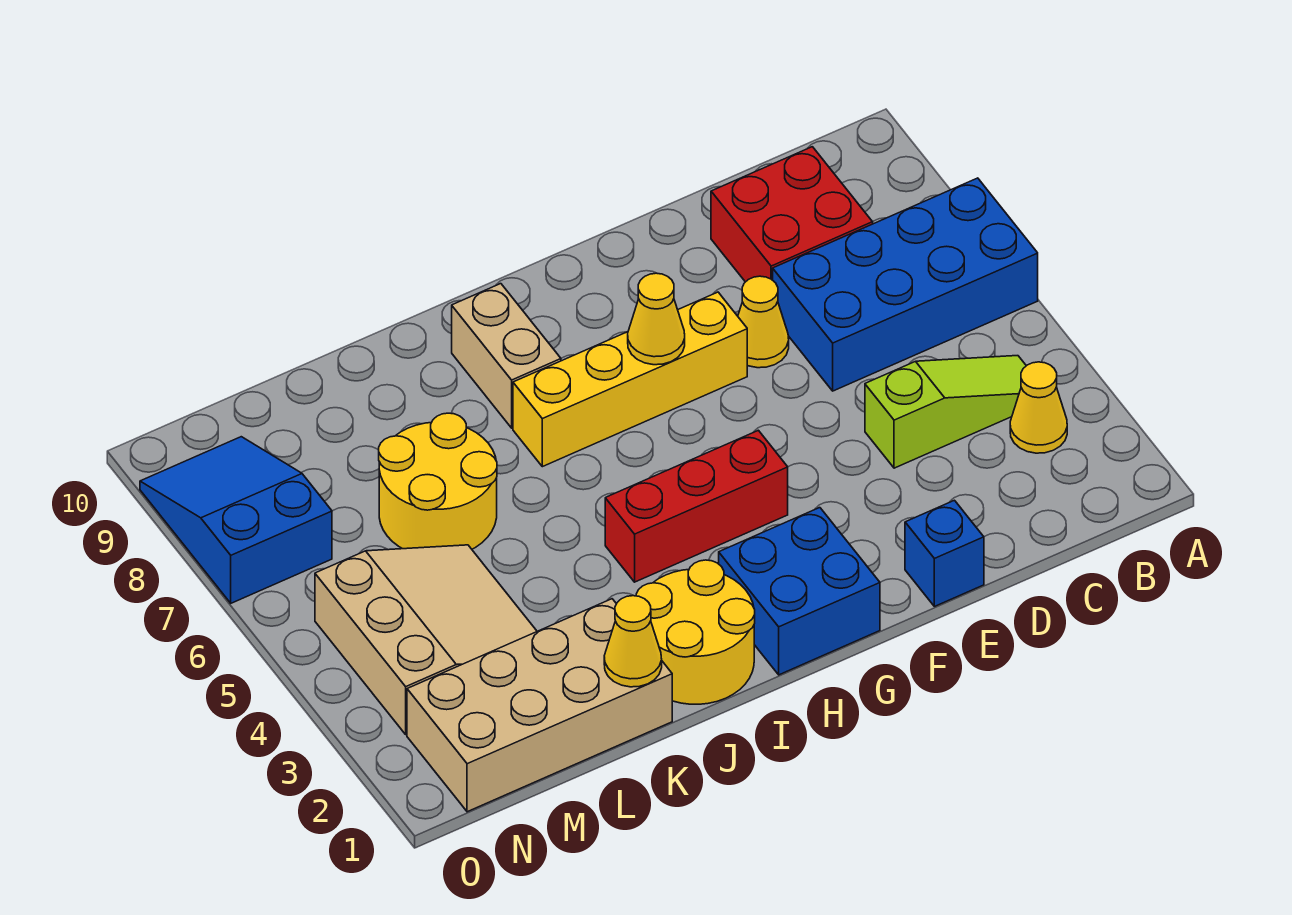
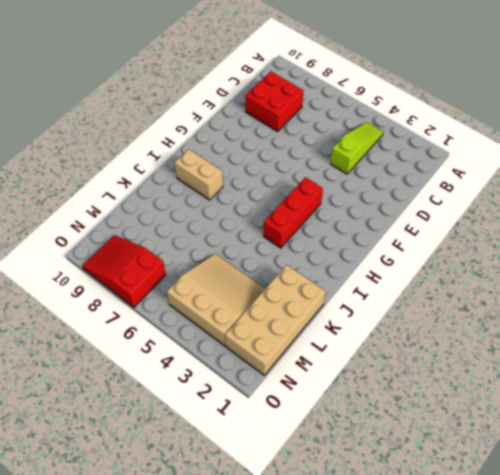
red slope N7:O9 level 1 top 7 -> blue slope N7:O9 level 1 top 7
none -> blue brick A6:D7 level 1
none -> yellow cone B3 level 1
none -> blue brick E1 level 1

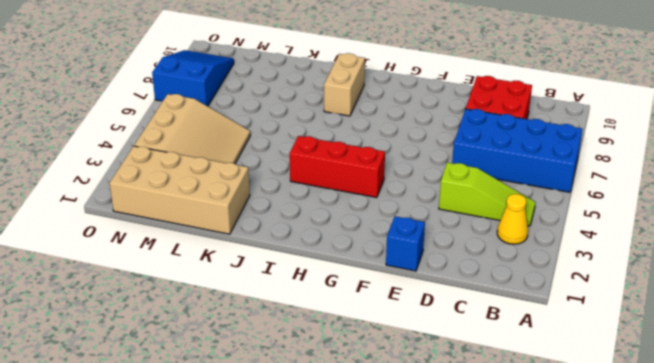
none -> yellow cone E7 level 1
none -> yellow brick F7:I7 level 1
none -> blue brick G1:H2 level 1

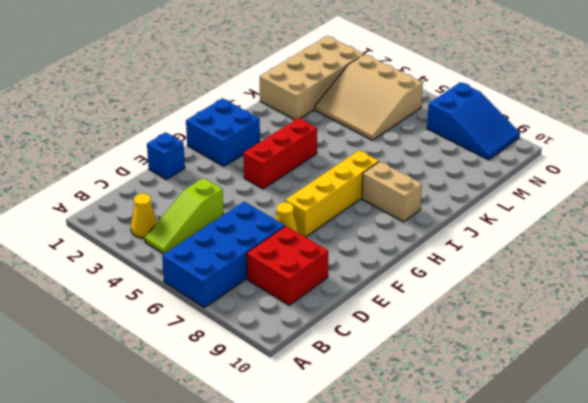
none -> yellow round brick I1:J2 level 1
none -> yellow round brick K6:L7 level 1
none -> yellow cone G7 level 2

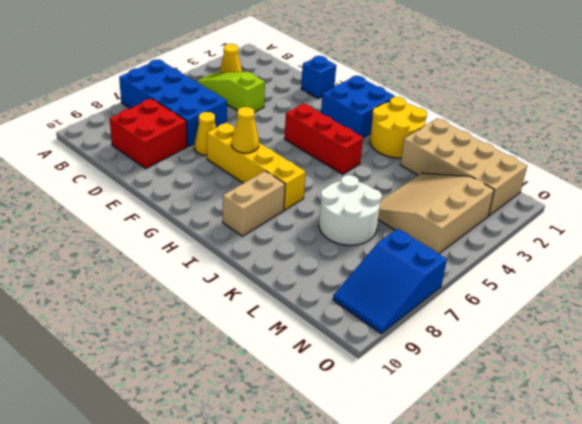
white round brick K6:L7 level 1 -> yellow round brick K6:L7 level 1
none -> yellow cone K1 level 2

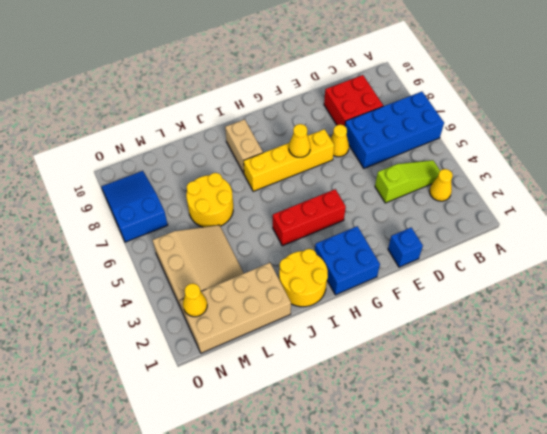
yellow cone N2 level 2 -> yellow cone K1 level 2

